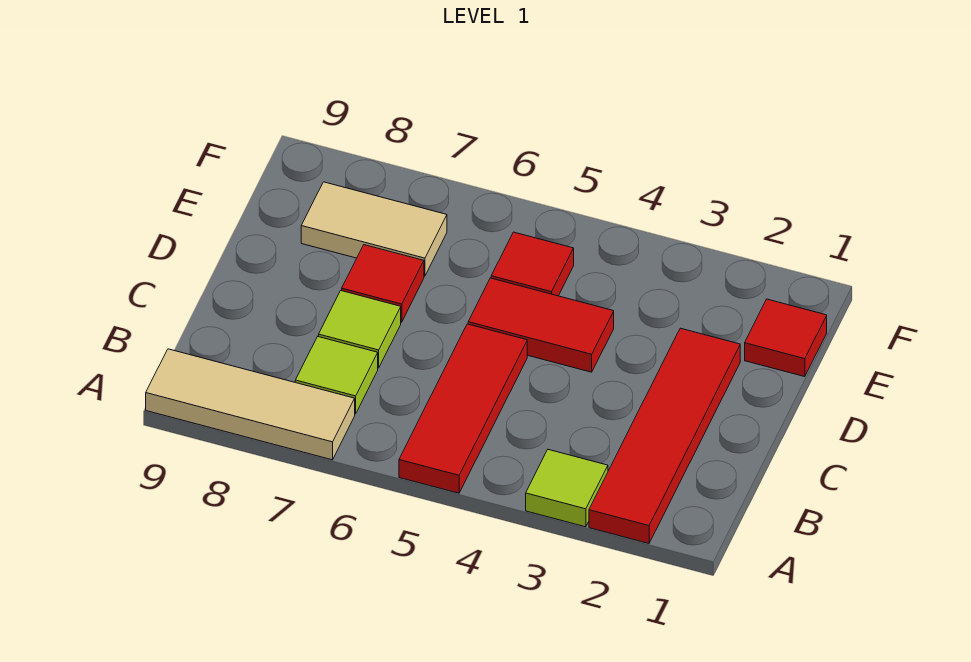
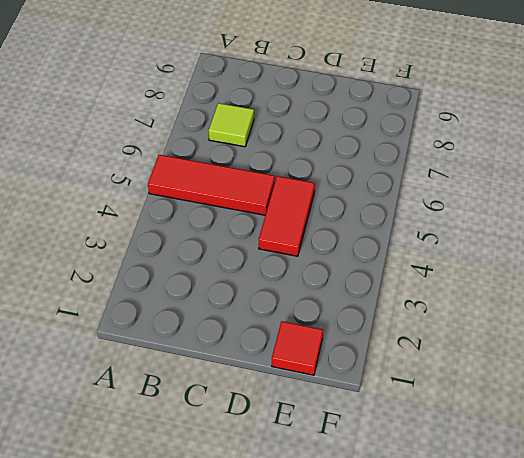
none -> red tile A2:D2 level 1
none -> lime tile A3 level 1

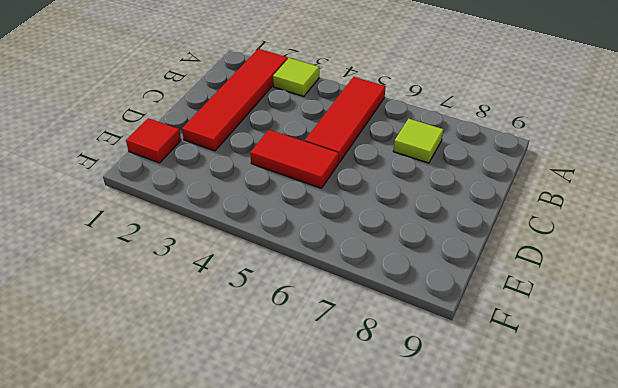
none -> tan tile A7:A9 level 1
none -> lime tile C7 level 1

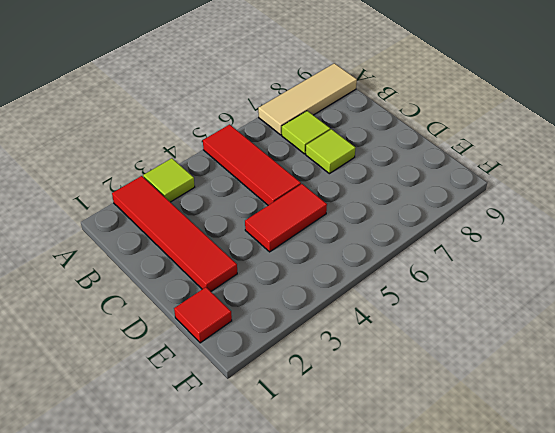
none -> red tile D7 level 1
none -> red tile E5 level 1

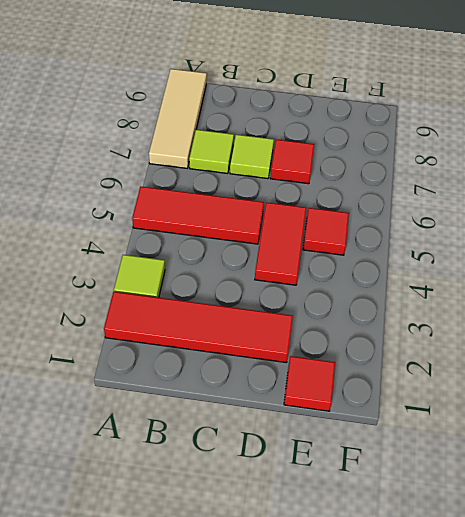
none -> tan tile E7:E8 level 1

